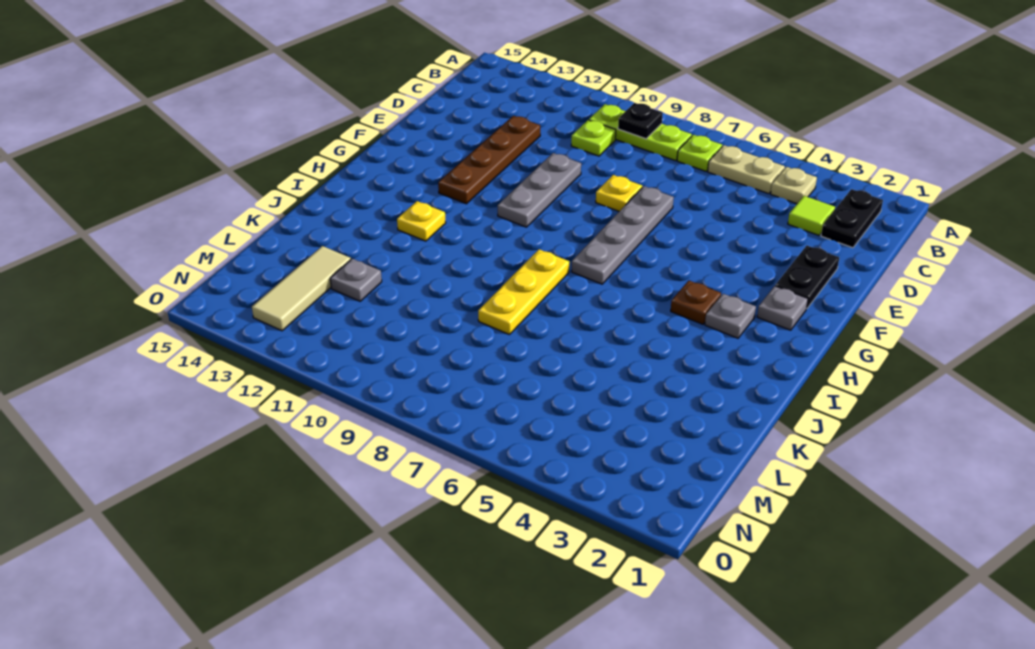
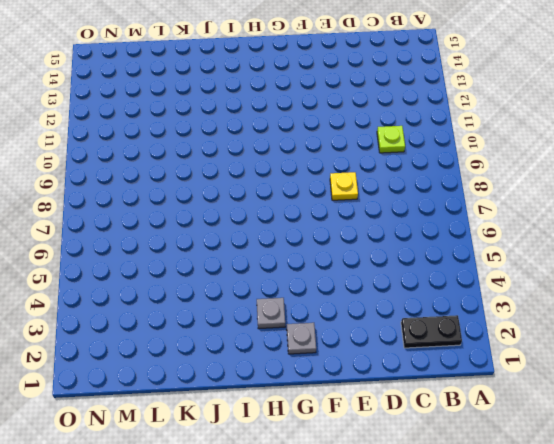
none -> tan plate B4 level 1
none -> tan plate B5:B6 level 1
none -> lime plate B7 level 1

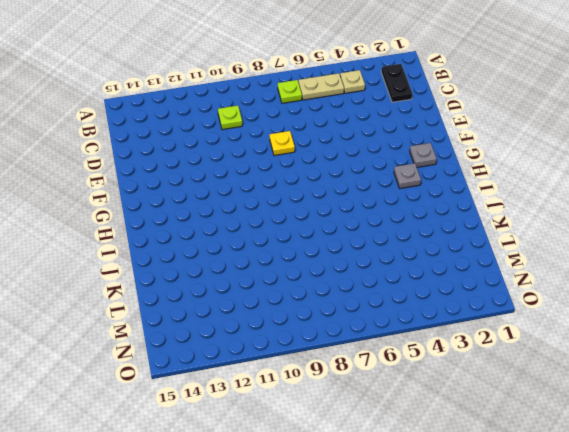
none -> lime plate B8:B10 level 1
none -> lime tile C3 level 1
none -> brown plate D12:G12 level 1

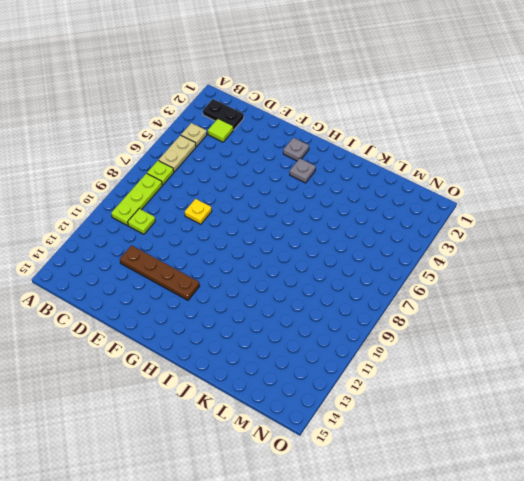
none -> black plate E2:F2 level 1
none -> grey plate E7:H7 level 1
none -> grey plate E10:G10 level 1

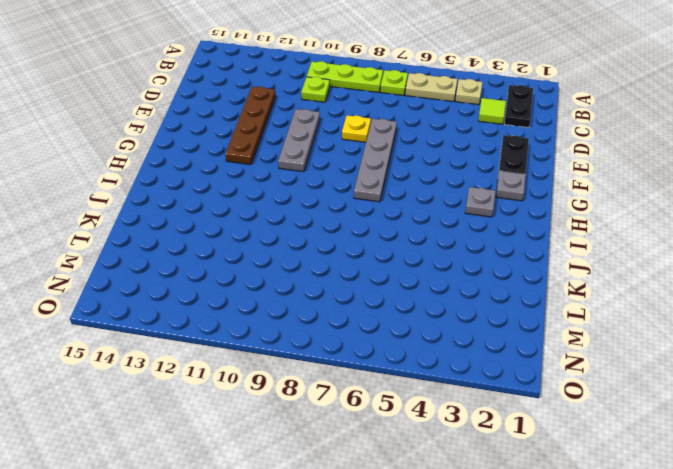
none -> brown plate H4 level 1
none -> yellow plate I8:K8 level 1
none -> yellow plate I12 level 1

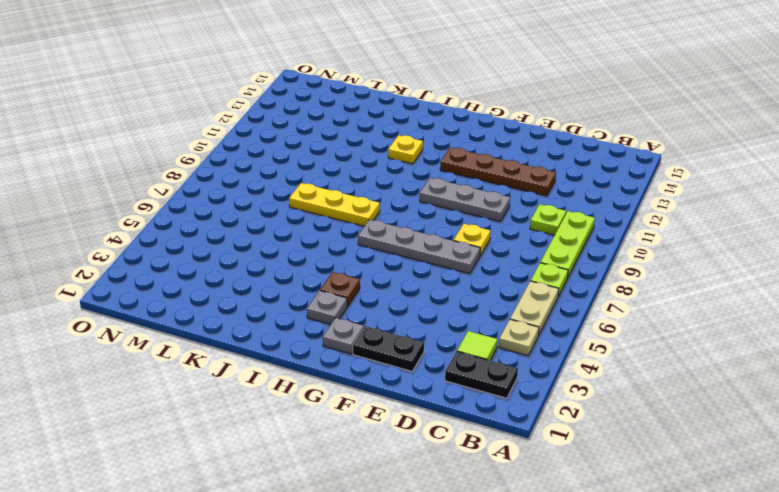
none -> grey plate L12 level 1
none -> tan tile L13:N13 level 1
none -> black plate B9 level 2

